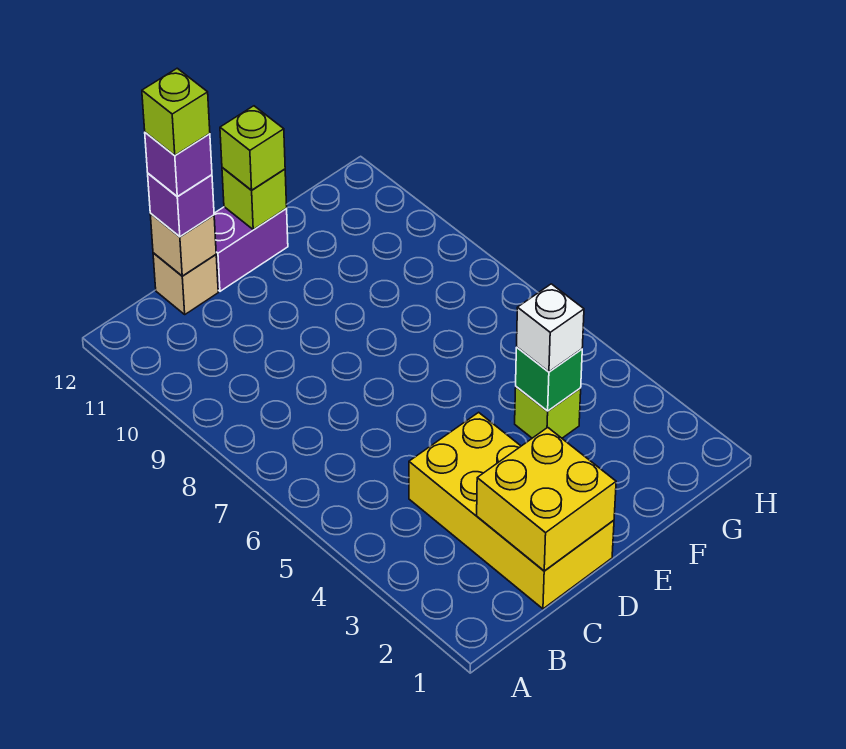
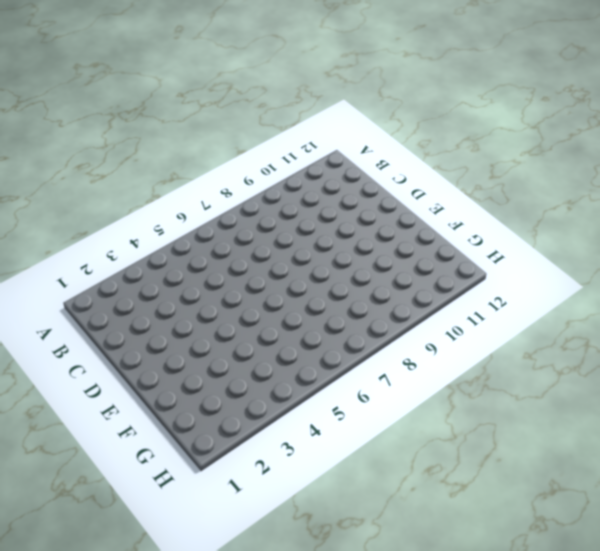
none -> yellow brick C1:D4 level 1
none -> tan brick C12 level 1
none -> purple brick D12:E12 level 1

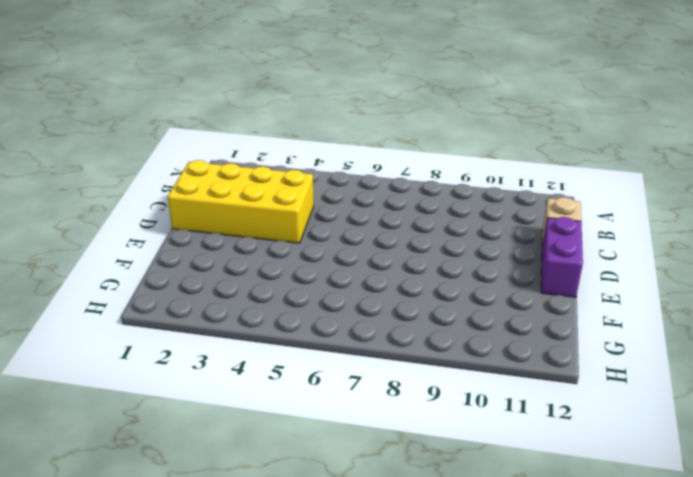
none -> lime brick F4 level 1
none -> yellow brick C1:D2 level 2
none -> tan brick C12 level 2

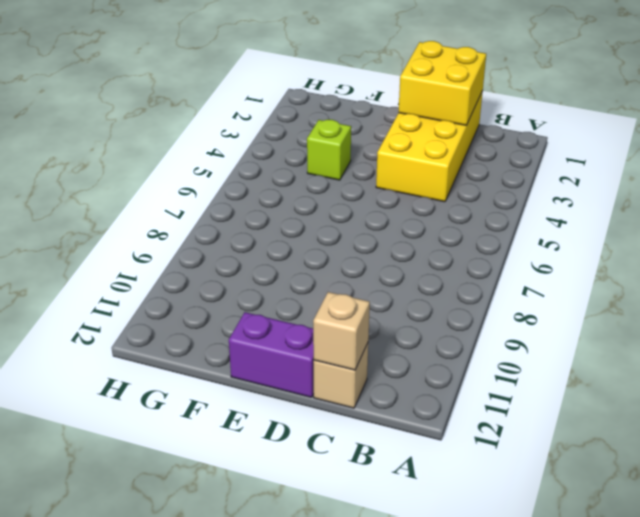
none -> lime brick E12 level 2
none -> green brick F4 level 2
none -> purple brick C12 level 3

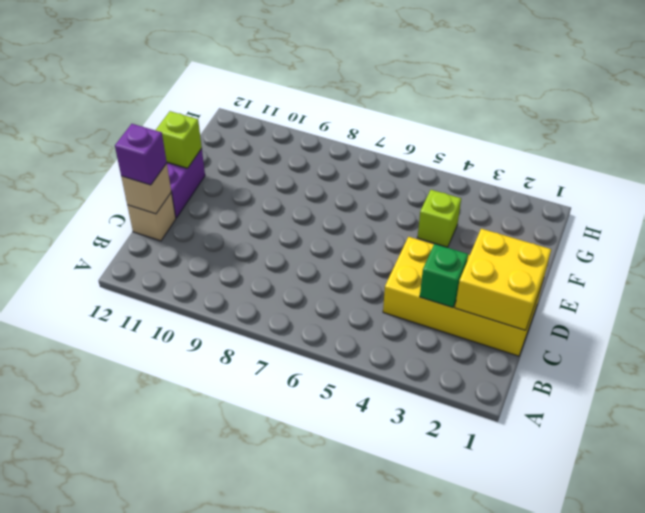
green brick C3 level 2 -> green brick F4 level 2
none -> lime brick E12 level 3
none -> white brick F4 level 3
none -> purple brick C12 level 4

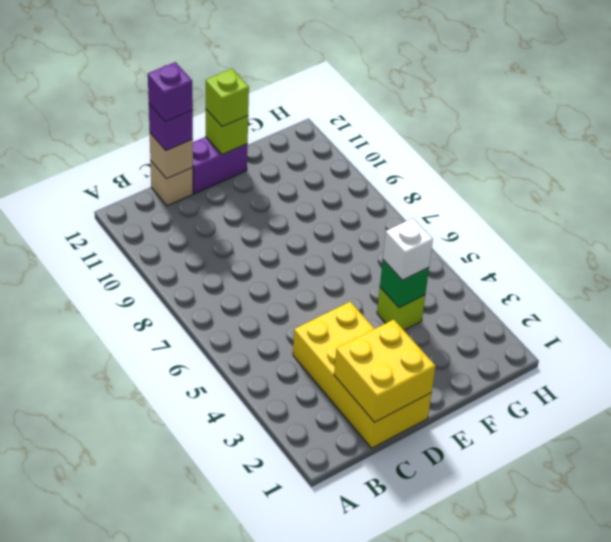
none -> lime brick C12 level 5

